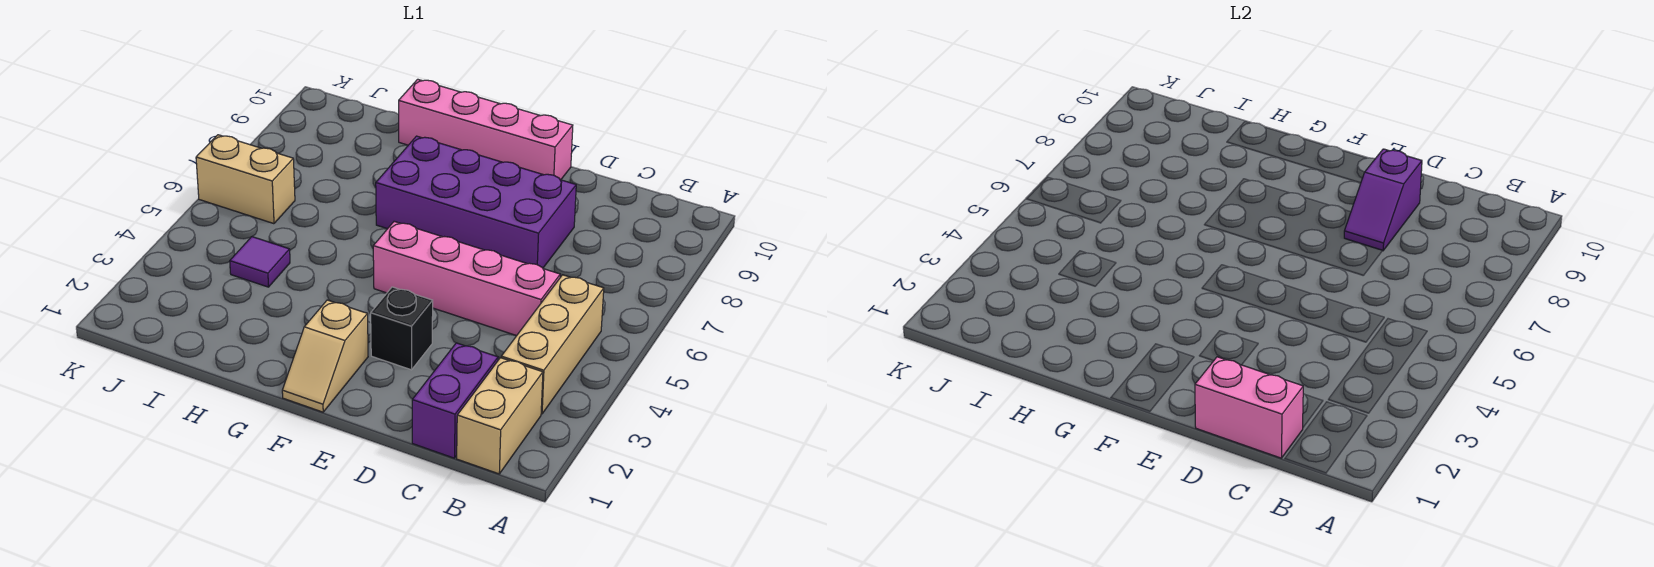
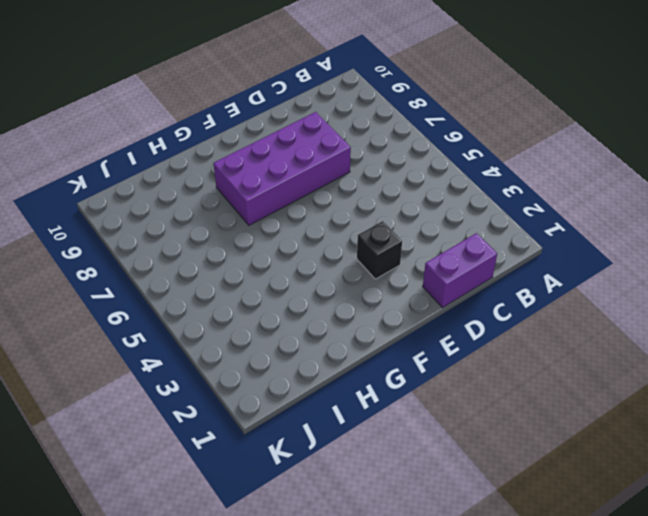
purple brick C1:D1 level 1 -> purple brick C1:C2 level 1
none -> tan brick B1:B2 level 1
none -> tan brick B3:B5 level 1
none -> pink brick C5:F5 level 1

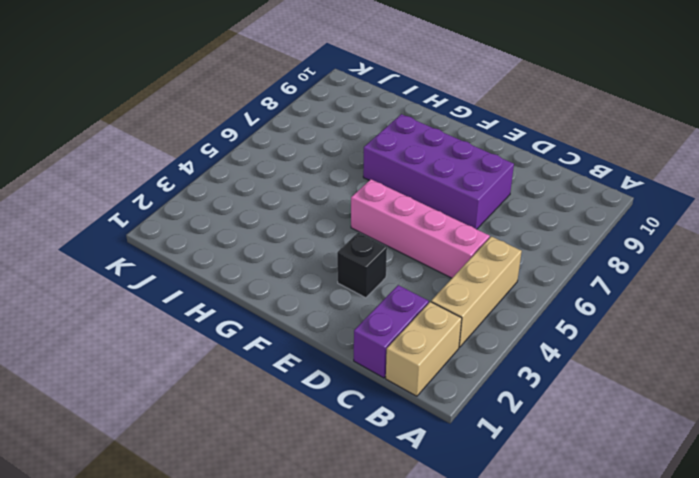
none -> pink brick E10:H10 level 1
none -> tan slope F1:F2 level 1 top 2
none -> purple tile I4 level 1

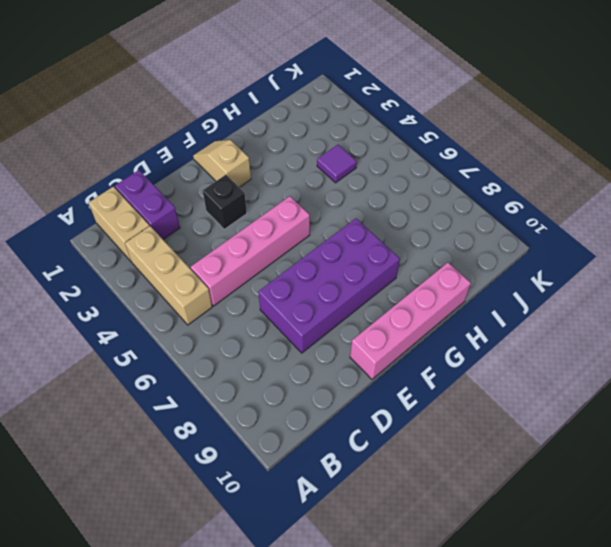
none -> tan brick J6:K6 level 1
none -> pink brick C1:D1 level 2
none -> purple slope D8:D9 level 2 top 9

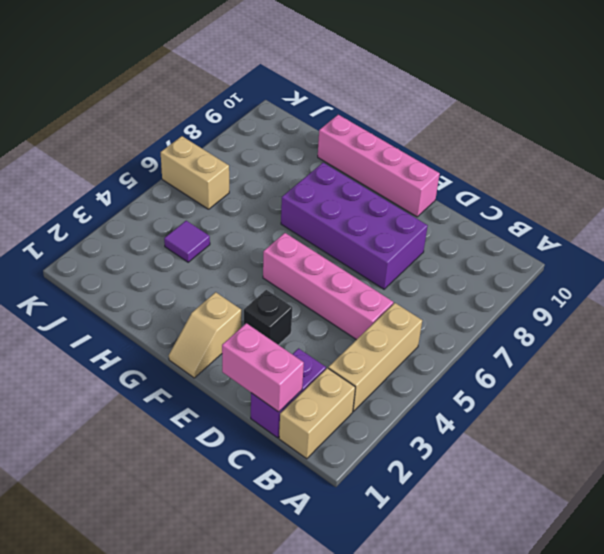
none -> purple slope D8:D9 level 2 top 9

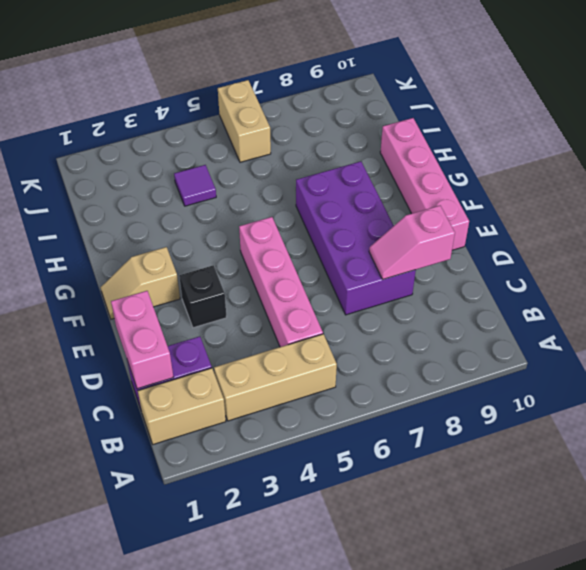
pink slope D8:D9 level 2 top 9 -> purple slope D8:D9 level 2 top 9

